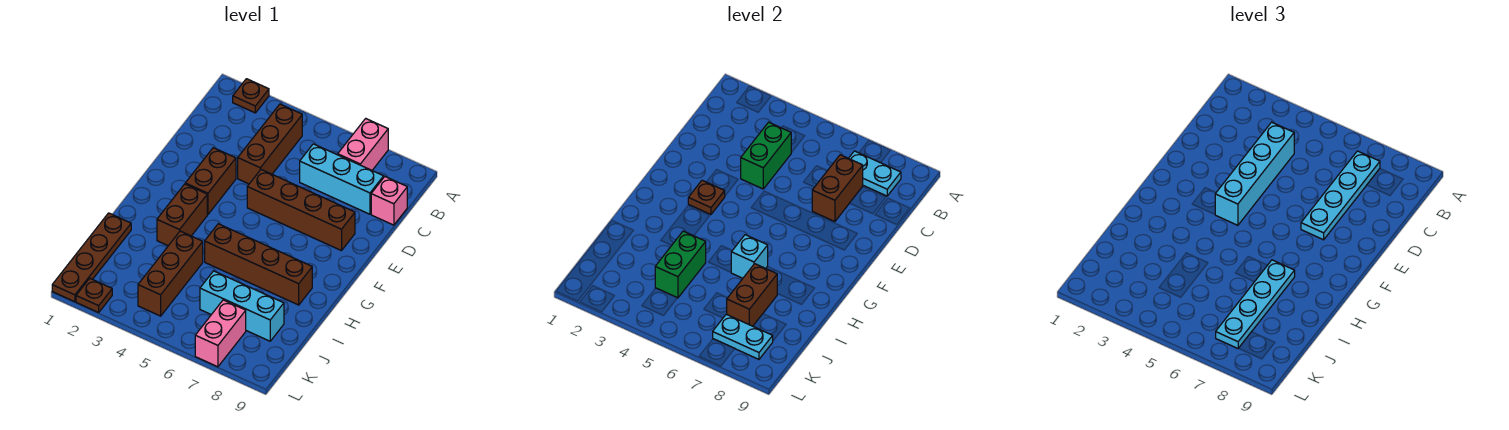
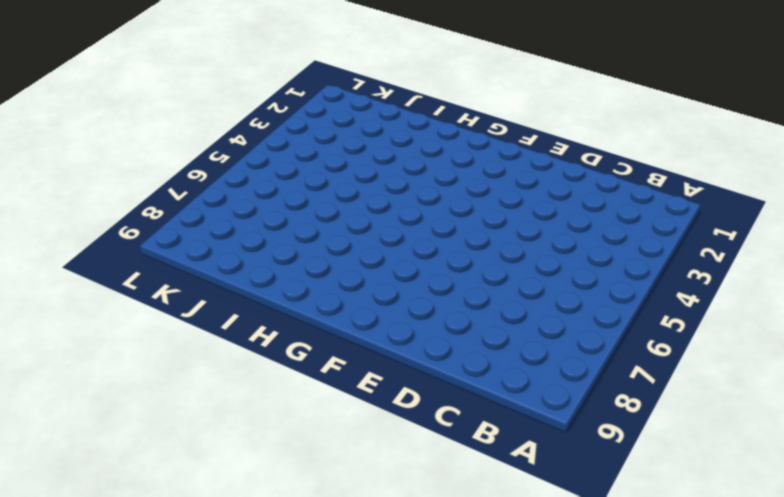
none -> brown plate A2 level 1
none -> pink brick A7:B7 level 1
none -> brown brick B4:D4 level 1

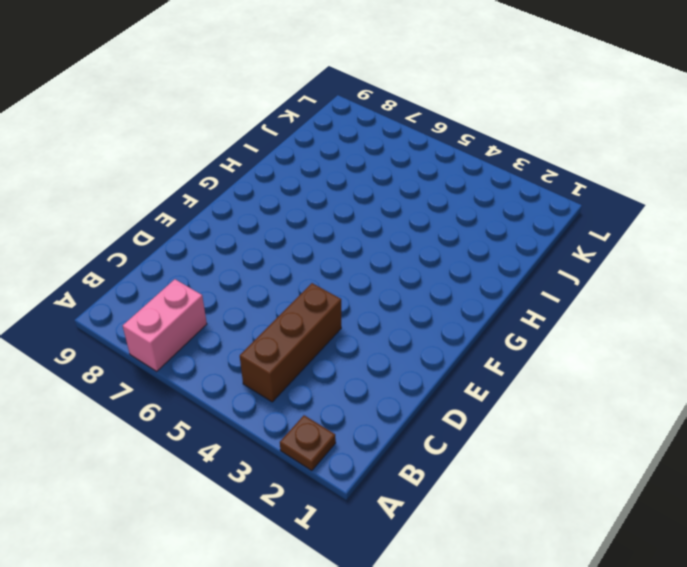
none -> cyan brick C6:C8 level 1
none -> pink brick C9 level 1
none -> brown brick E3:F3 level 1

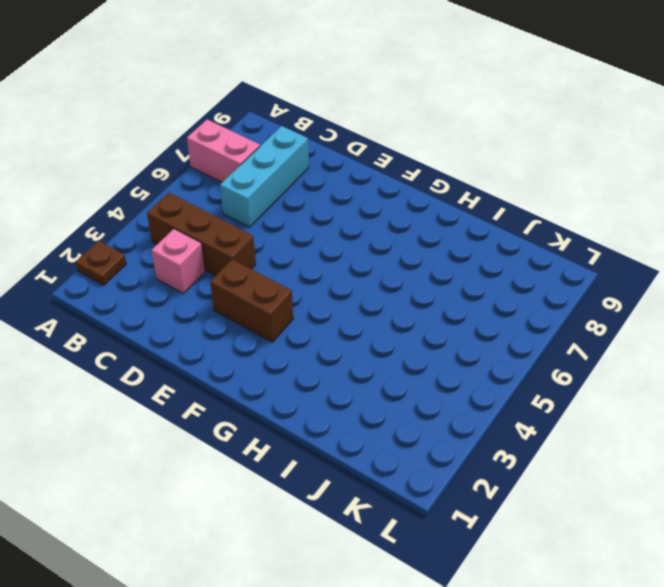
pink brick C3 level 1 -> pink brick C9 level 1
none -> brown brick E5:E8 level 1
none -> brown brick G3:H3 level 1
none -> brown brick H5:H8 level 1

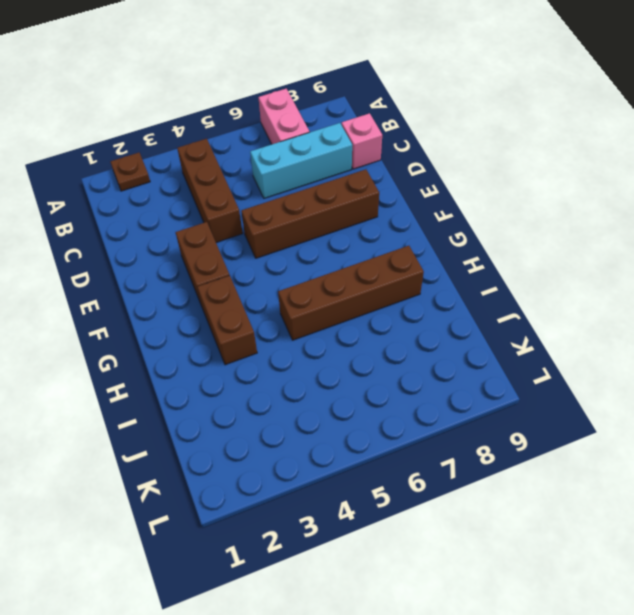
none -> brown plate I1:L1 level 1
none -> brown brick I4:K4 level 1
none -> cyan brick J6:J8 level 1

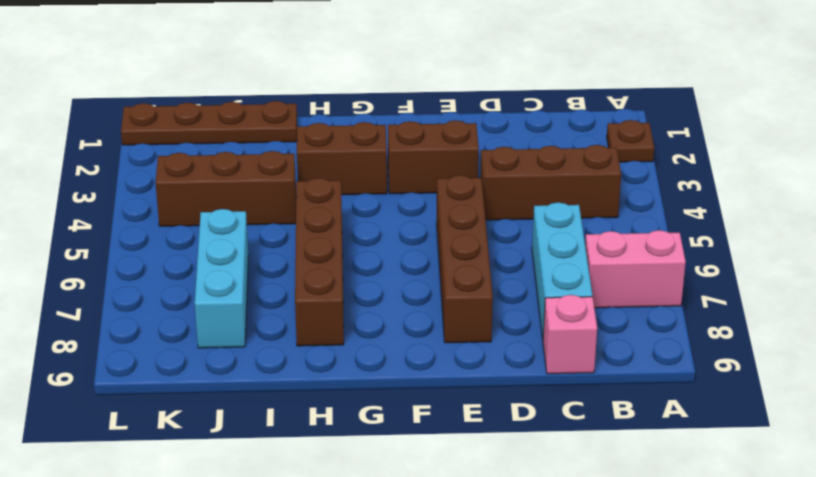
none -> pink brick K7:L7 level 1
none -> brown plate L2 level 1
none -> cyan plate B7:B8 level 2

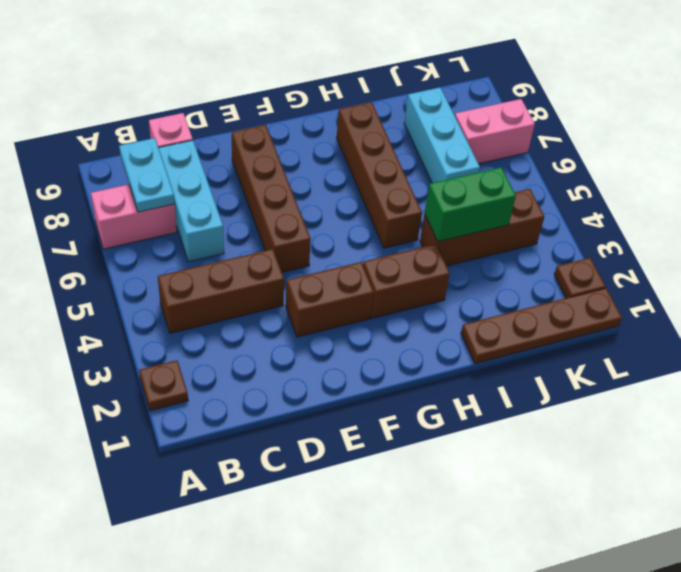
none -> green brick C4:D4 level 2
none -> brown brick C7:D7 level 2
none -> brown plate F3 level 2

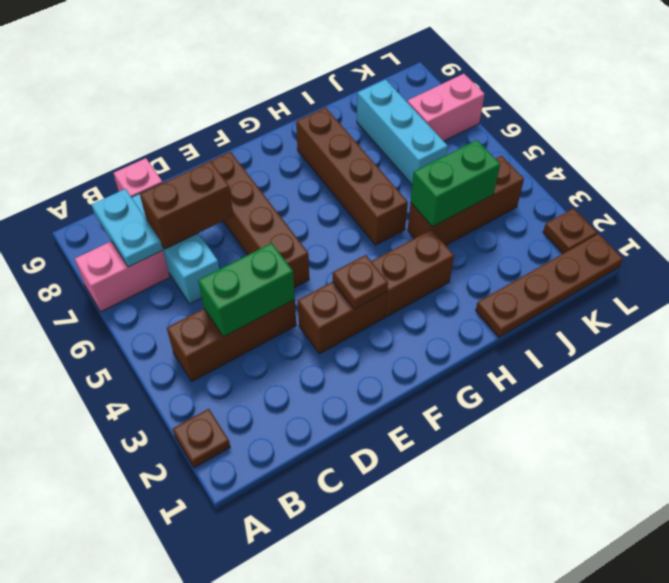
none -> cyan brick H6 level 2
none -> brown brick I7:J7 level 2
none -> cyan plate K7:K8 level 2

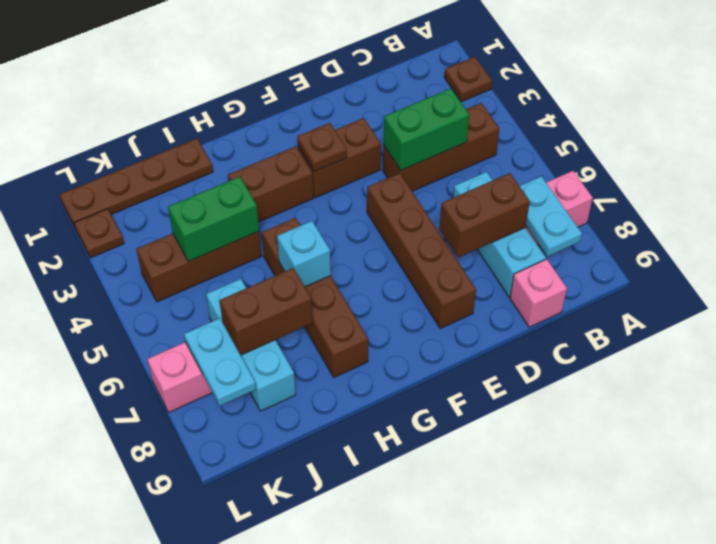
none -> cyan plate B7:E7 level 3
none -> cyan brick C4:F4 level 3
none -> cyan plate H7:K7 level 3

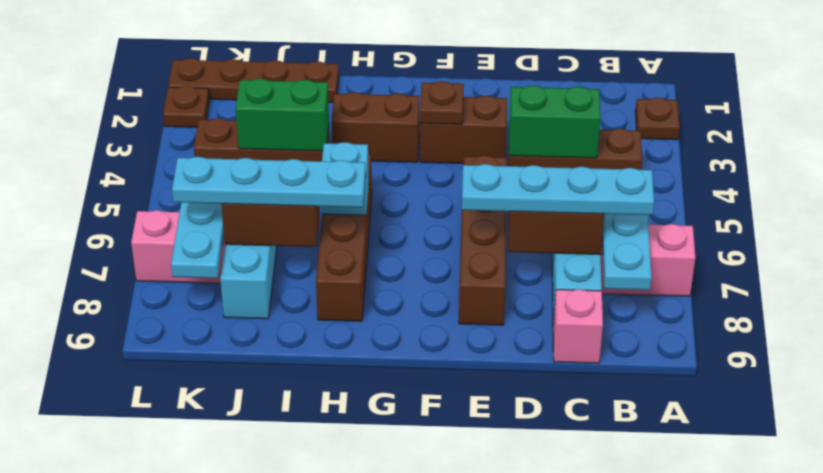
none -> cyan brick C4:F4 level 3

